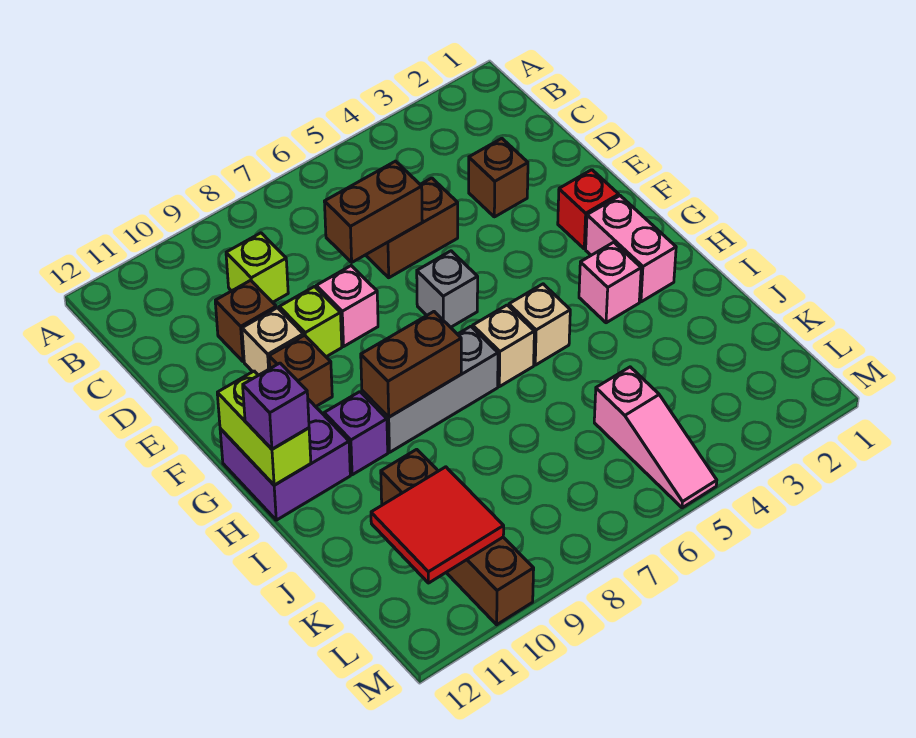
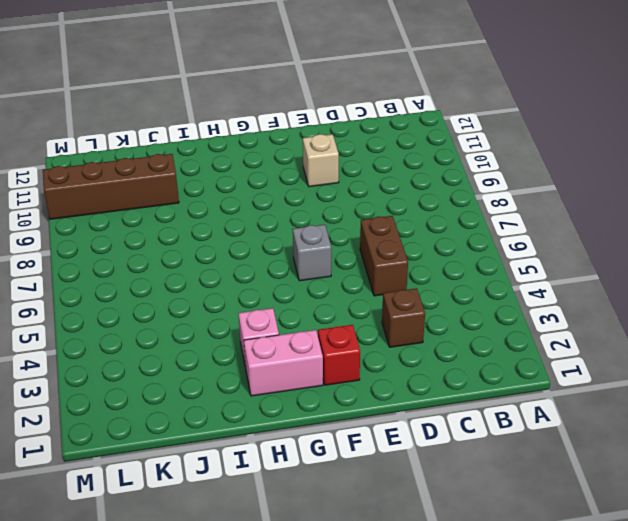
none -> lime brick C9 level 1
none -> brown brick D10 level 1
none -> pink brick E8 level 1

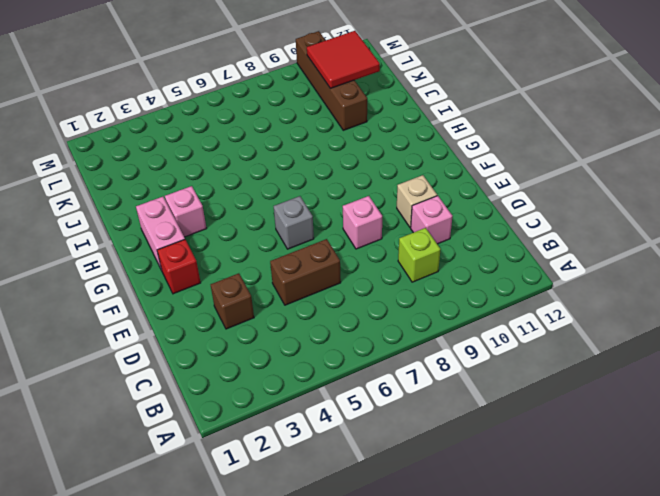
pink brick D10 level 1 -> brown brick D10 level 1
none -> lime brick E9 level 1
none -> brown brick F10 level 1
none -> purple brick G11:H12 level 1

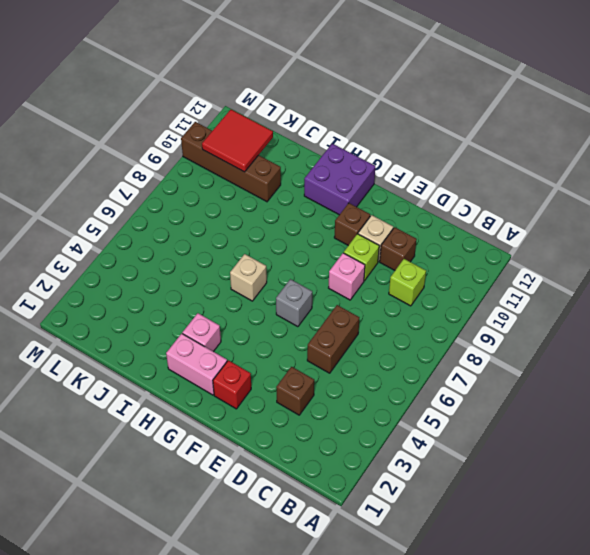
none -> tan brick H5 level 1
none -> grey brick H7:H9 level 1
none -> purple brick H10 level 1

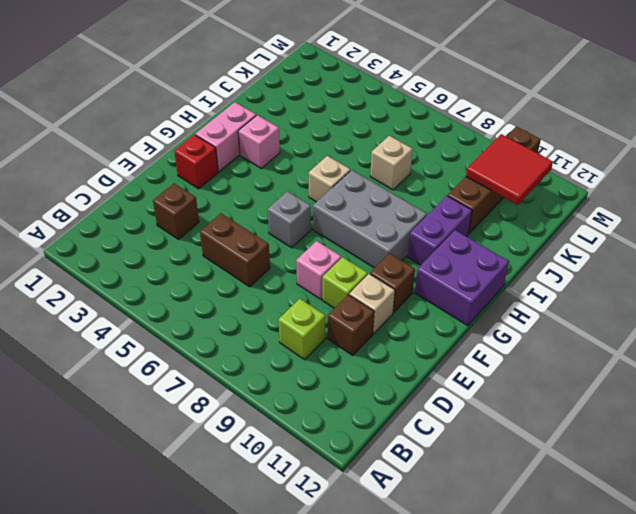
grey brick G7:H9 level 1 -> grey brick H7:H9 level 1
purple brick H10:I10 level 1 -> purple brick H10 level 1
tan brick J7 level 1 -> tan brick H5 level 1
none -> pink slope K5:M5 level 1 top K
none -> brown brick D6:D7 level 2
none -> lime brick G12:H12 level 2

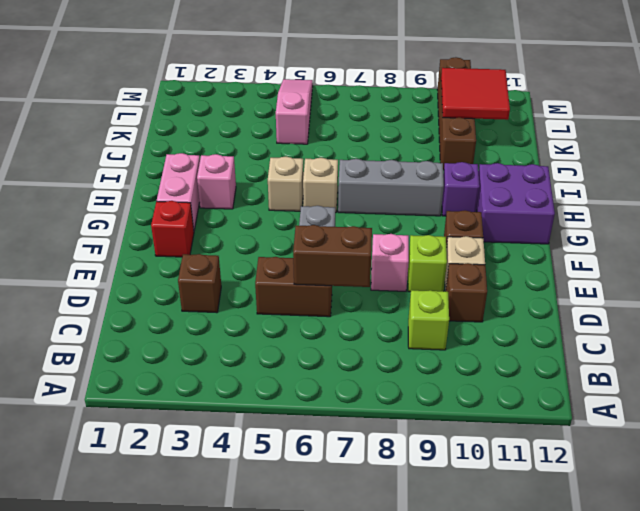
none -> lime brick G12:H12 level 2
none -> brown brick H8:H9 level 2
none -> purple brick H12 level 3

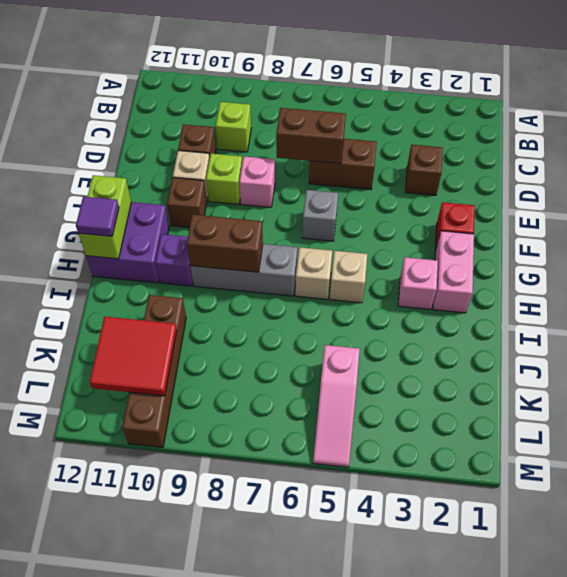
purple tile H12 level 3 -> purple brick H12 level 3

